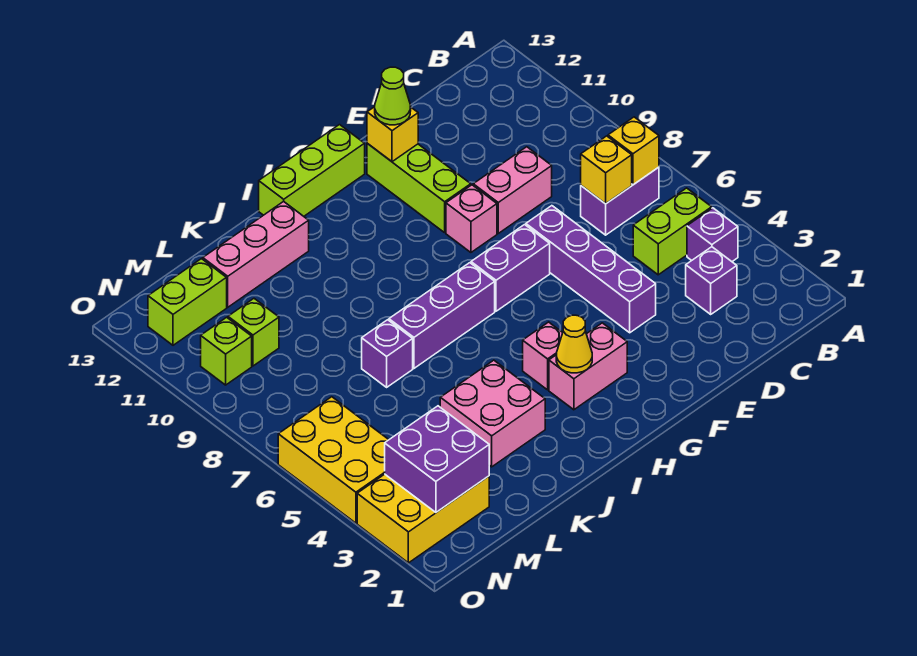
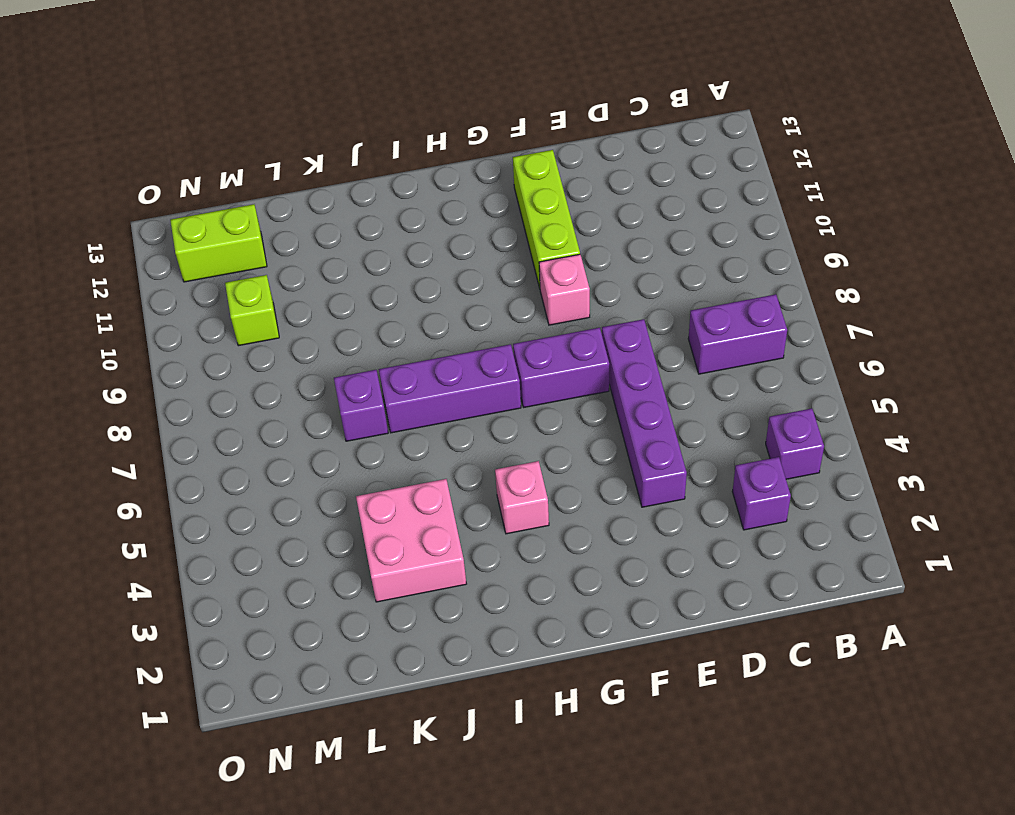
none -> lime brick B5:C5 level 1
none -> pink brick D9:E9 level 1
none -> pink brick G3:H3 level 1

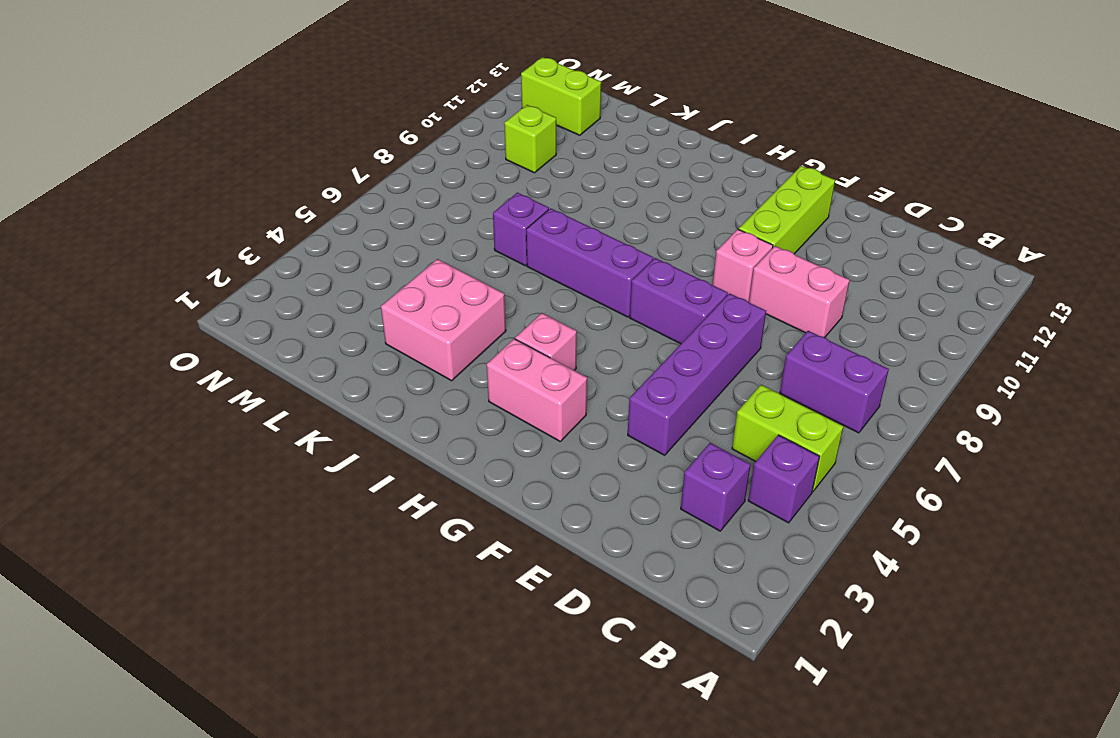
none -> lime brick G13:I13 level 1
none -> pink brick J12:L12 level 1
none -> yellow brick M2:O3 level 1

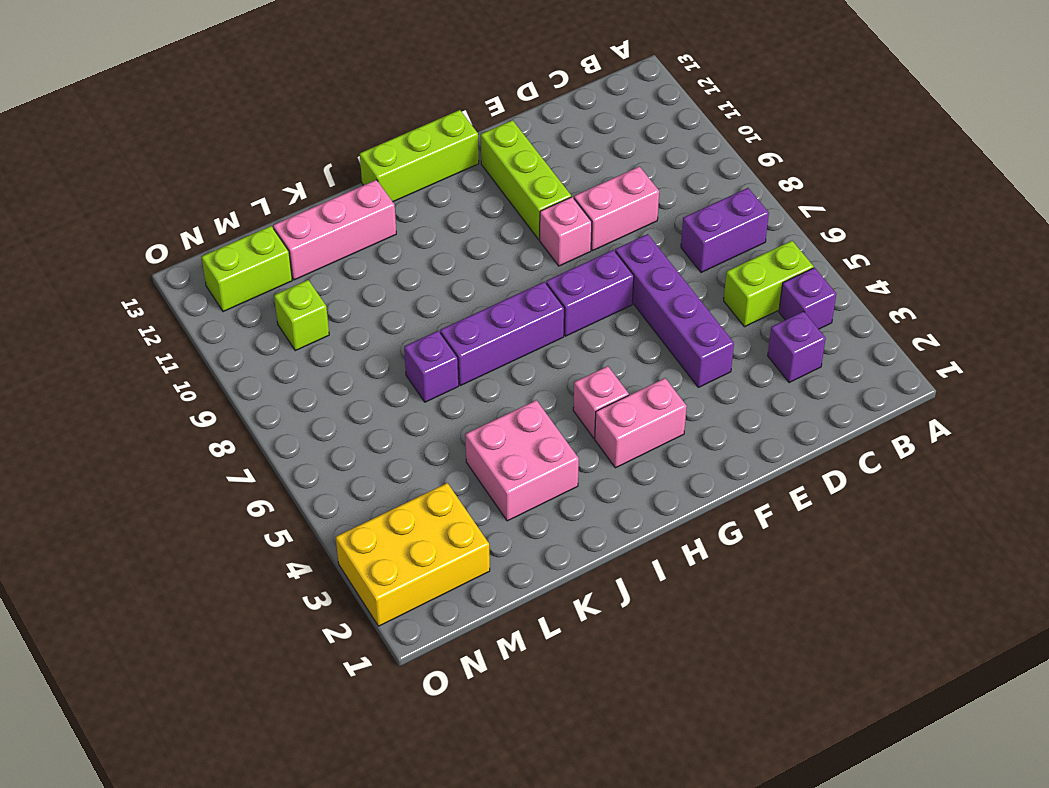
none -> yellow brick N4:O6 level 1
none -> lime brick N10 level 1
none -> yellow brick B7 level 2

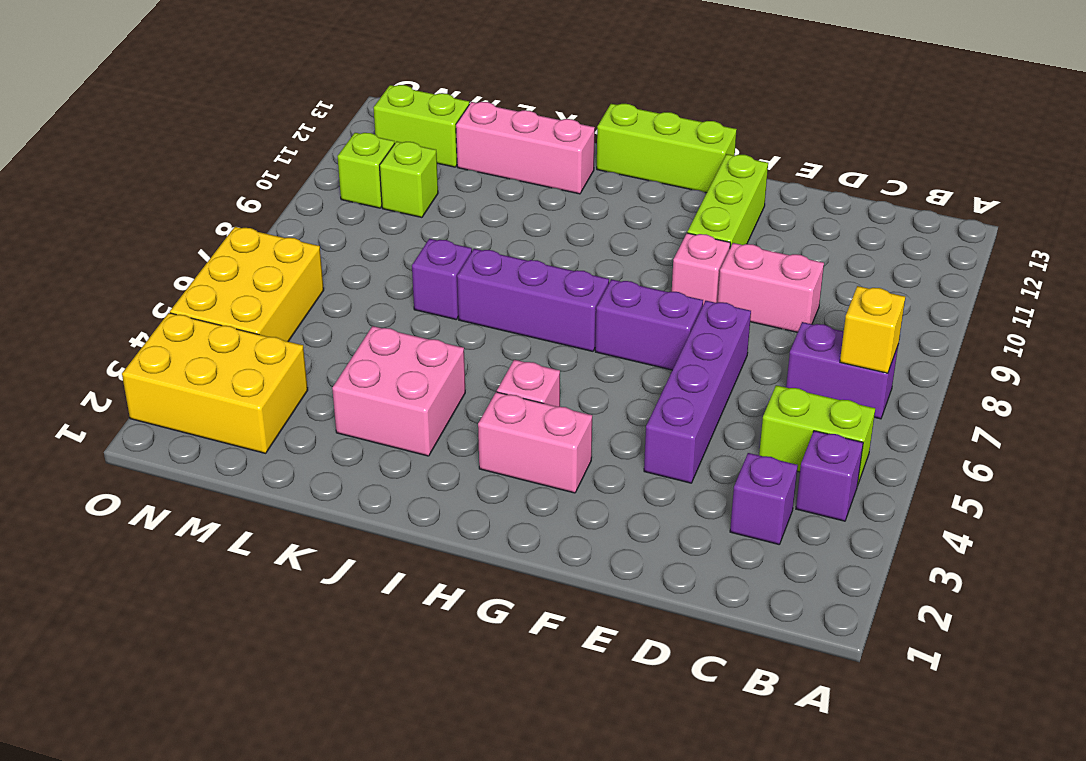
none -> yellow brick C7 level 2
none -> yellow brick F12 level 2
none -> yellow cone H3 level 2

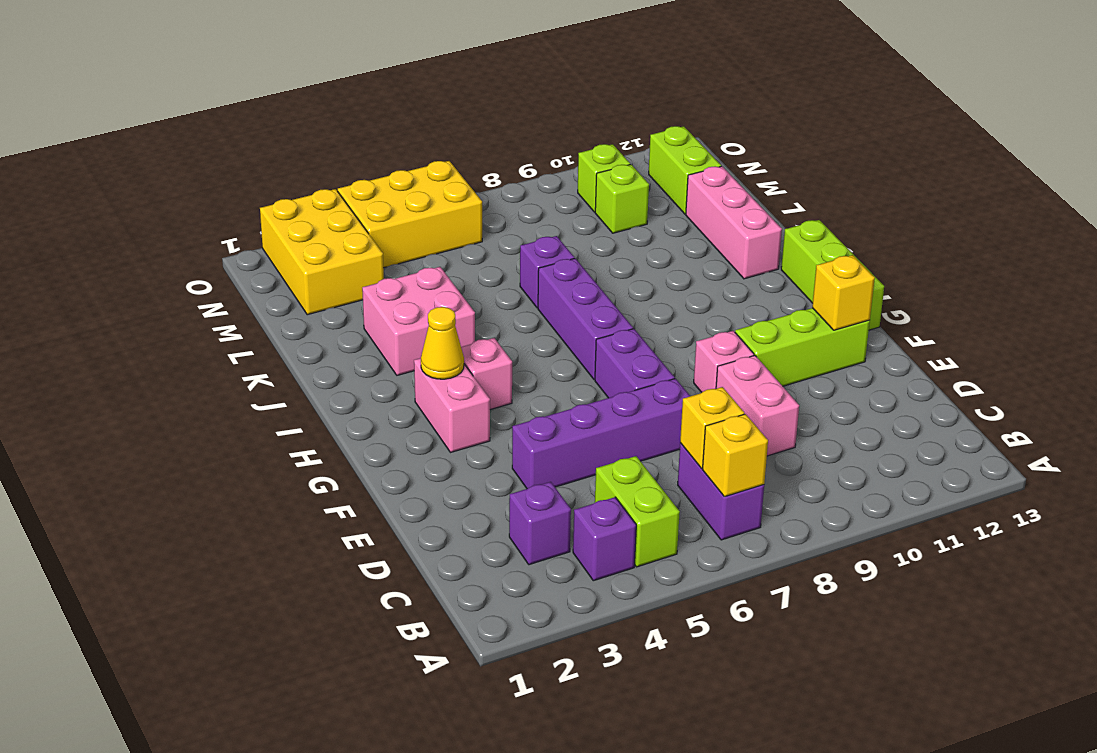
none -> purple brick M2:N3 level 2
none -> lime cone F12 level 3

